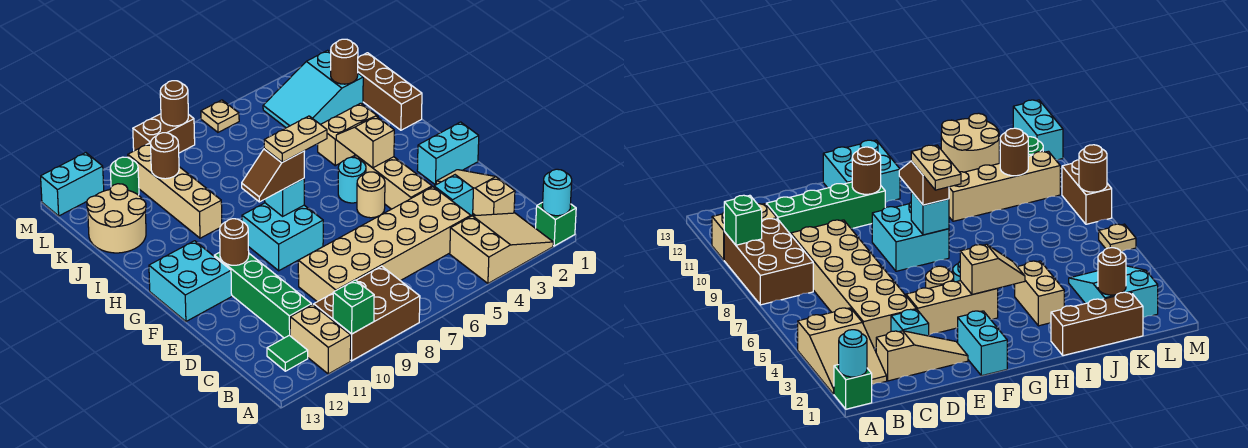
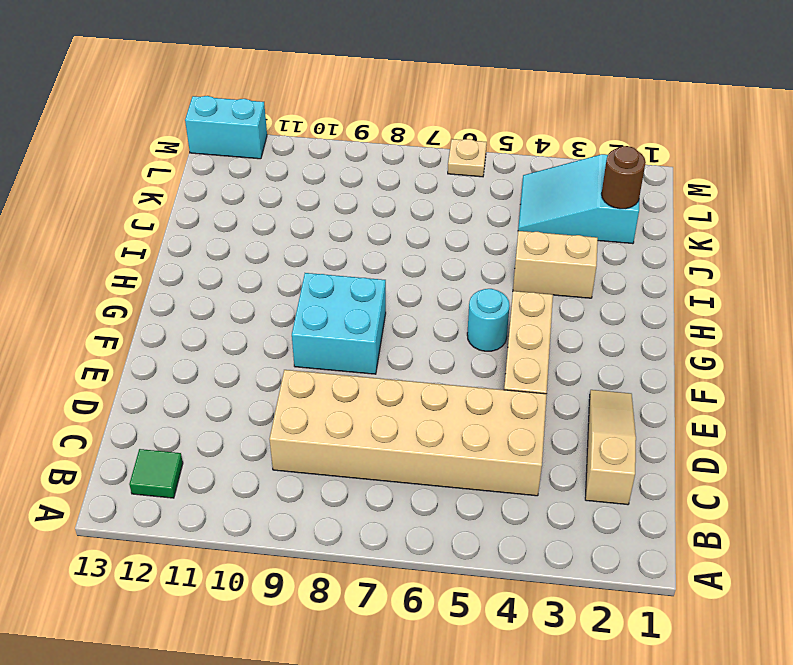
none -> green brick A1 level 1
none -> tan slope A2:B4 level 1 top 4
none -> brown brick A8:B10 level 1
none -> tan brick A11:B11 level 1

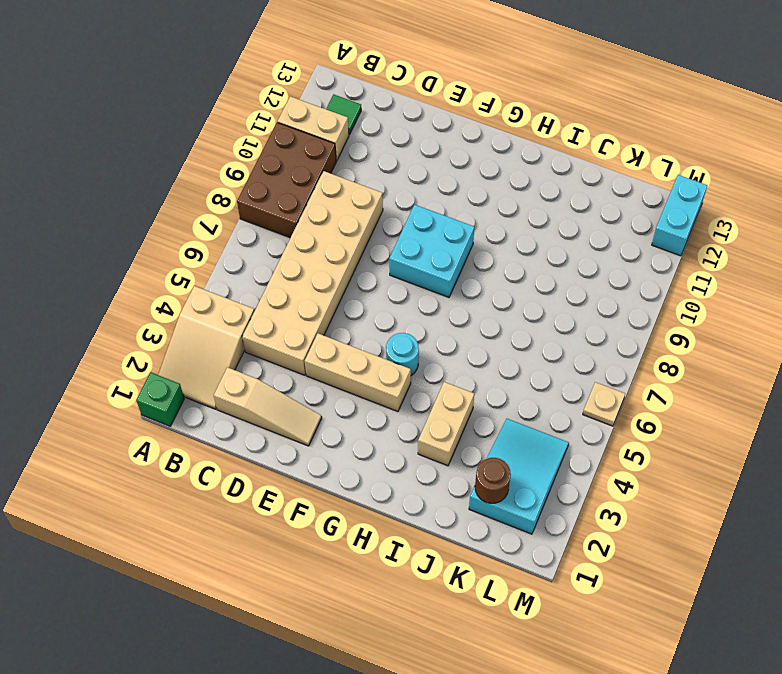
none -> green brick C11:F11 level 1
none -> cyan brick D3 level 1
none -> cyan brick F1:F2 level 1
none -> tan round brick F5 level 1

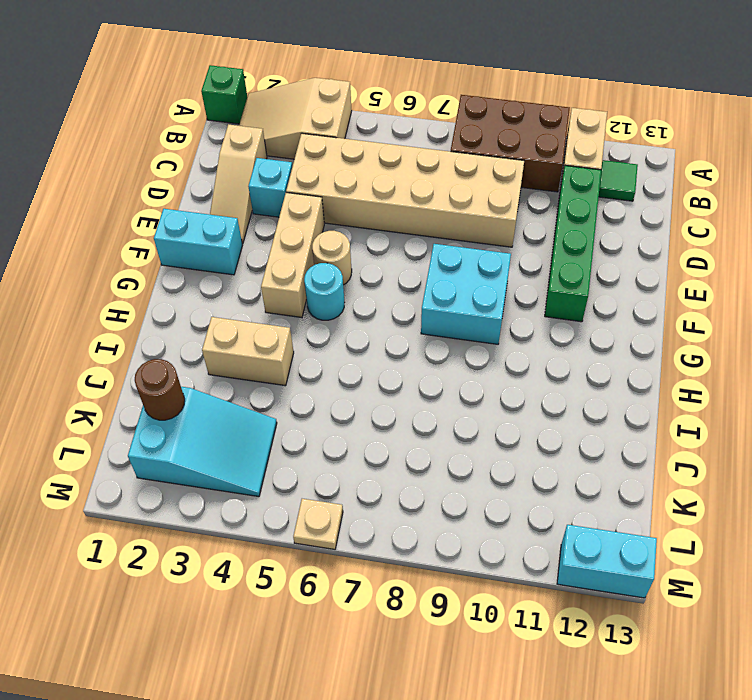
none -> cyan brick F12:G13 level 1
none -> brown brick I1:K1 level 1
none -> tan brick I10:L10 level 1
none -> tan round brick J12:K13 level 1

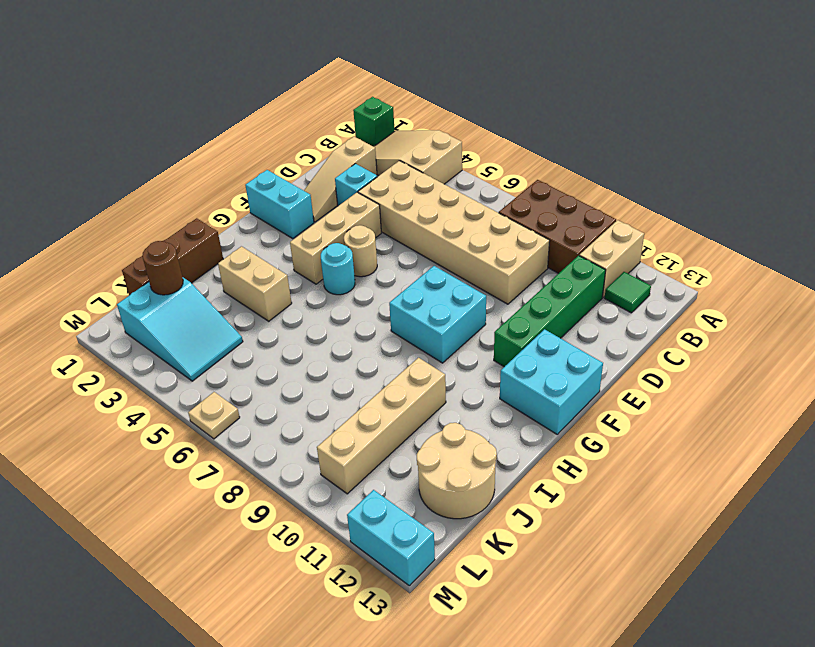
none -> green round brick L11 level 1
none -> brown brick M8:M9 level 1
none -> cyan round brick A1 level 2
none -> green brick A10 level 2

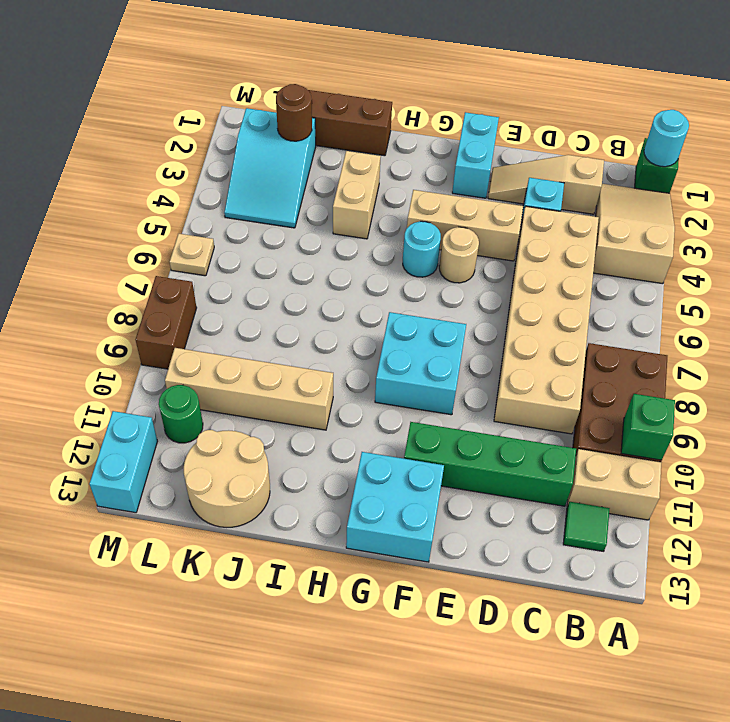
none -> brown round brick F11 level 2
none -> tan slope G4:H4 level 2 top G
none -> cyan brick G8 level 2
none -> brown round brick K10 level 2

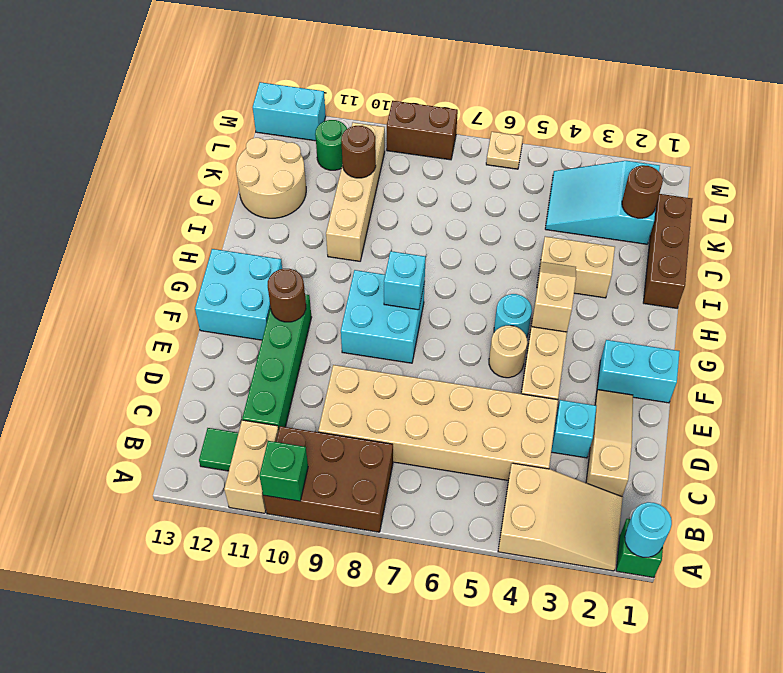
none -> brown round brick M8 level 2
none -> brown slope G8:G9 level 3 top 8
none -> tan plate G7:G8 level 4

